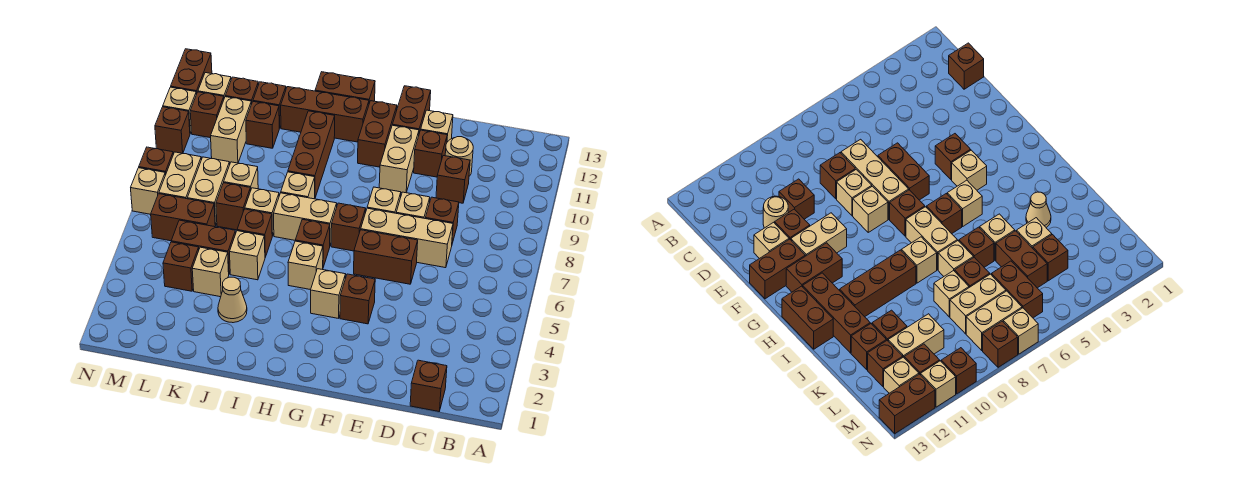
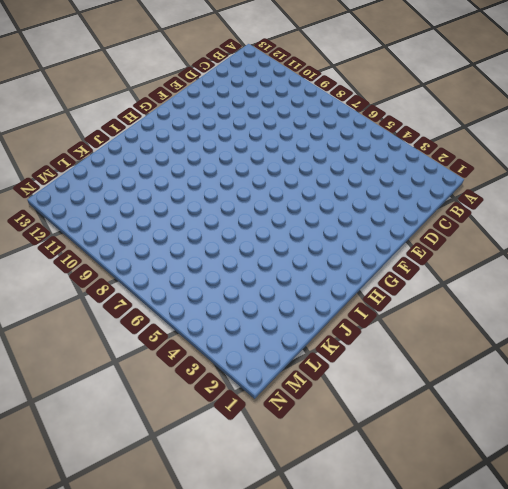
none -> brown brick C1 level 1
none -> tan brick D7:F7 level 1
none -> brown brick D8 level 1
none -> brown brick D10 level 1

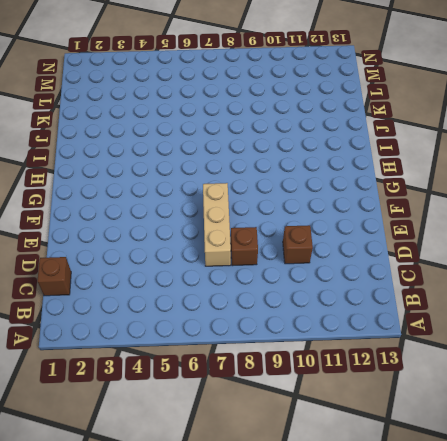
none -> tan round brick D11 level 1
none -> brown brick E6:F6 level 1
none -> tan brick E8 level 1
none -> brown brick E11 level 1

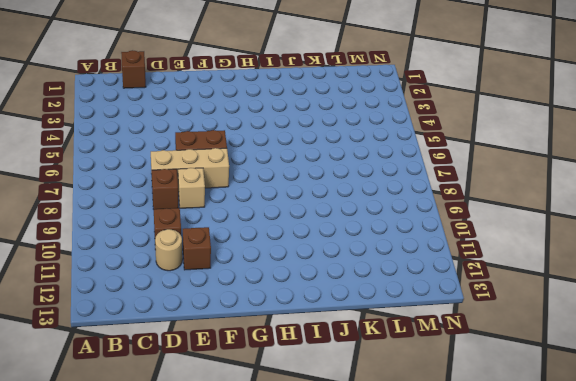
none -> tan brick E12 level 1
none -> brown brick F4 level 1
none -> tan brick F8 level 1
none -> tan brick F10:F11 level 1

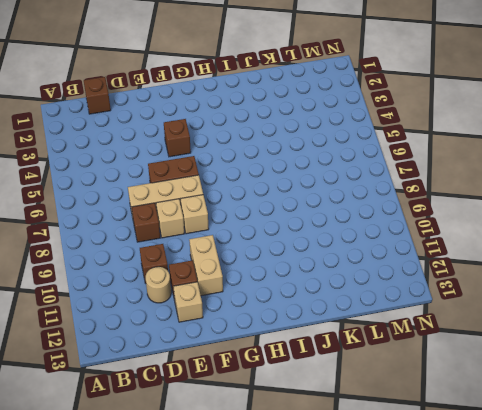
none -> brown brick F12:F13 level 1
none -> tan brick G4 level 1
none -> brown brick G7 level 1
none -> brown brick G11:G12 level 1

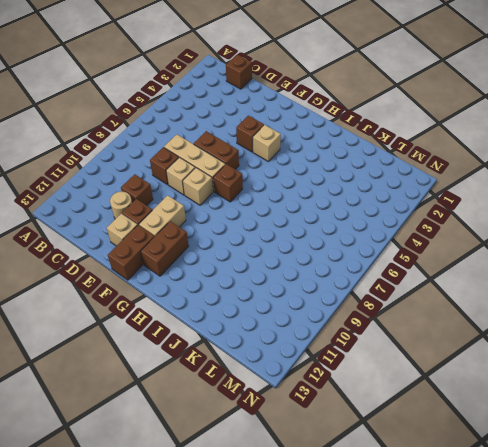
none -> tan brick H5 level 1
none -> brown brick H6 level 1
none -> tan brick H7:I7 level 1
none -> brown brick H12:J12 level 1

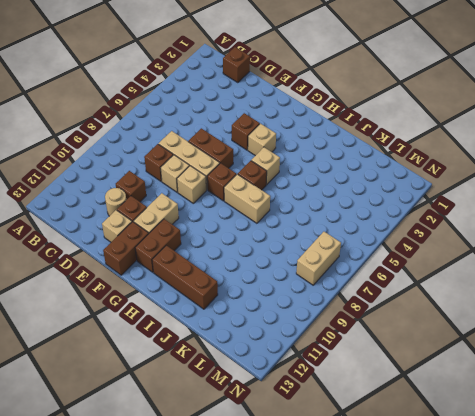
none -> brown brick H13:I13 level 1
none -> tan brick I8 level 1
none -> brown brick I9:I11 level 1
none -> tan cone J3 level 1

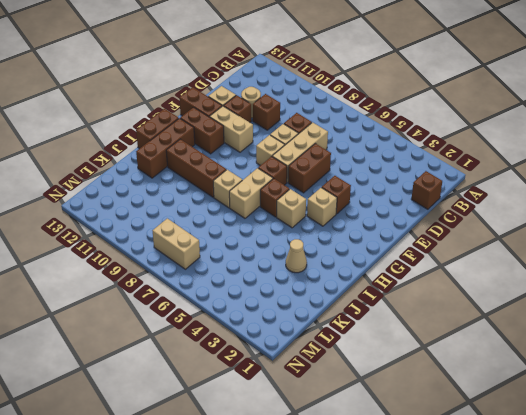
none -> tan brick J5 level 1
none -> brown brick J6 level 1
none -> tan brick J7 level 1
none -> tan brick K4 level 1

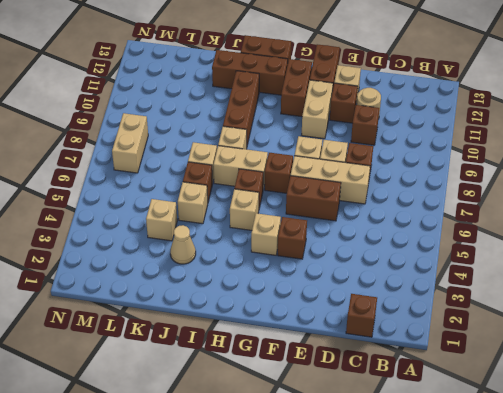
none -> brown brick K5:L5 level 1
none -> brown brick K7 level 1
none -> tan brick K8 level 1
none -> brown brick K11 level 1

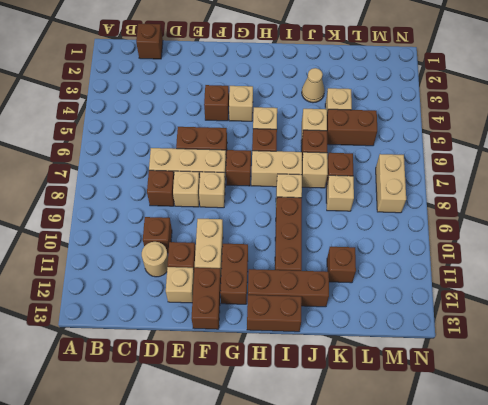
none -> brown brick K12 level 1
none -> brown brick L4 level 1
none -> brown brick L6:M6 level 1
none -> tan brick L7:L8 level 1

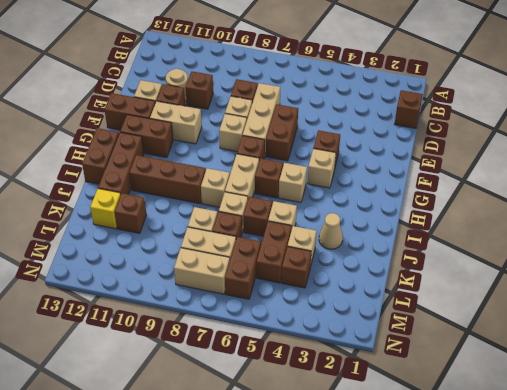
yellow brick K12 level 1 -> brown brick K12 level 1
none -> tan brick L10:L11 level 1
none -> brown brick L12 level 1
none -> brown brick M11 level 1
none -> tan brick M12 level 1

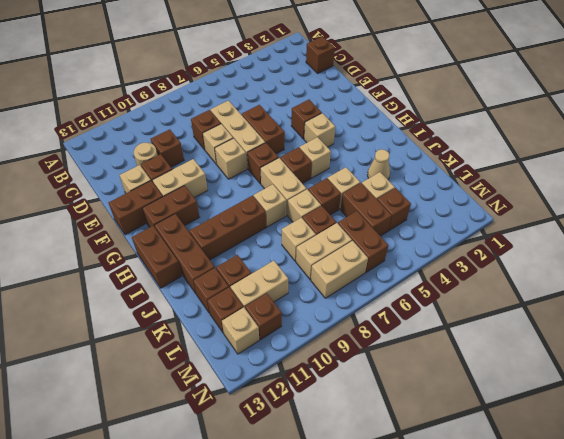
none -> tan brick N7 level 1
none -> brown brick N8 level 1
none -> brown brick N10 level 1
none -> tan brick N11 level 1

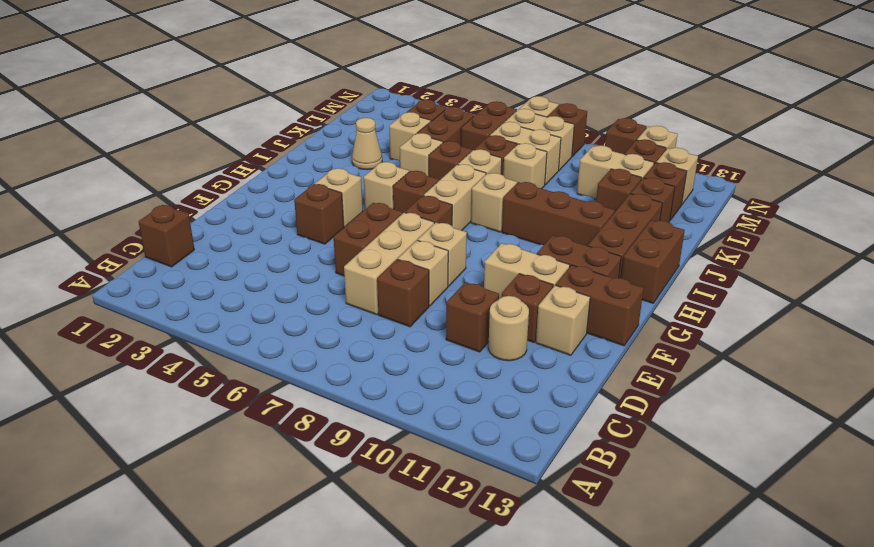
none -> brown brick N12:N13 level 1

